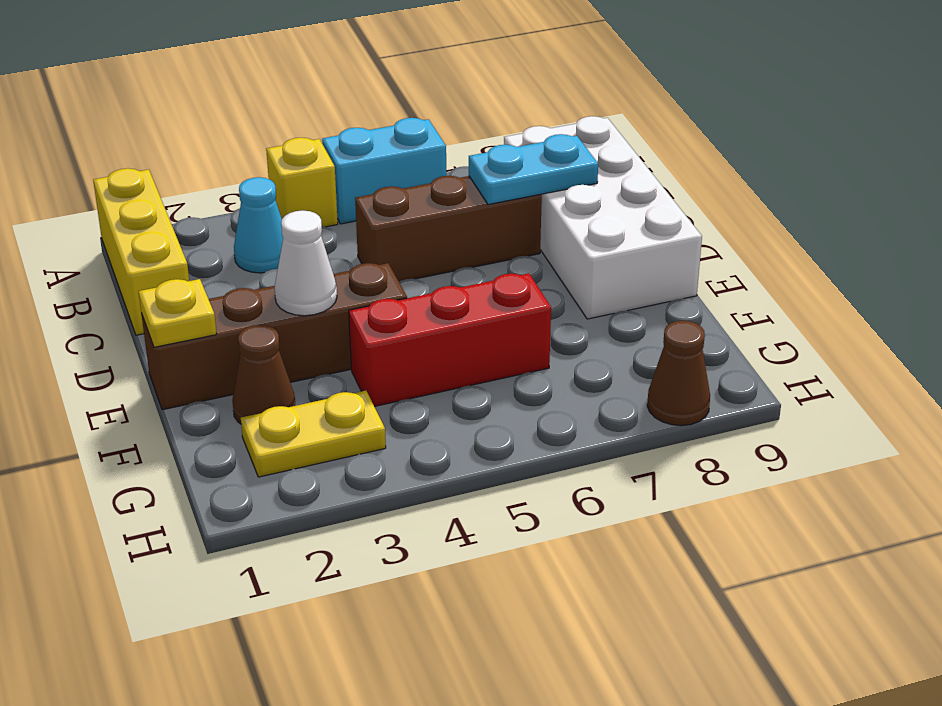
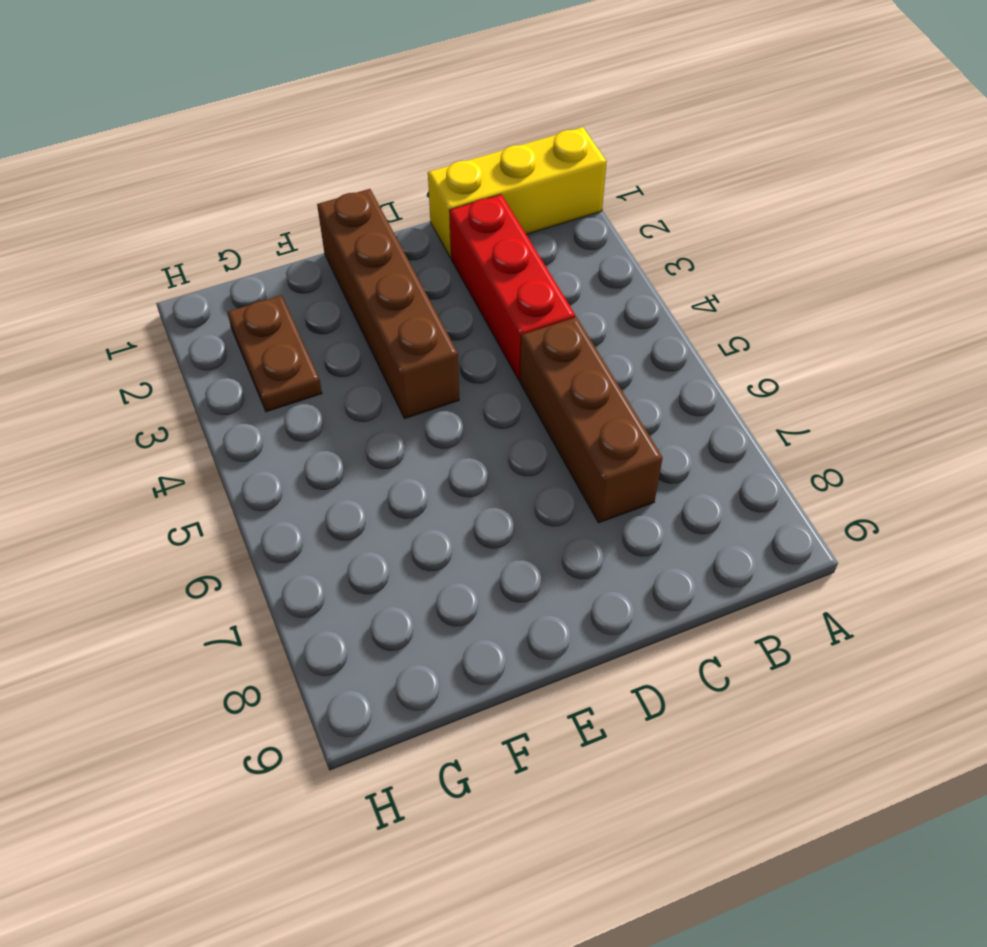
red brick C2:C4 level 1 -> red brick F4:F6 level 1
brown plate G2:G3 level 1 -> yellow plate G2:G3 level 1
none -> yellow brick A4 level 1
none -> cyan brick A5:A6 level 1
none -> cyan cone B3 level 1

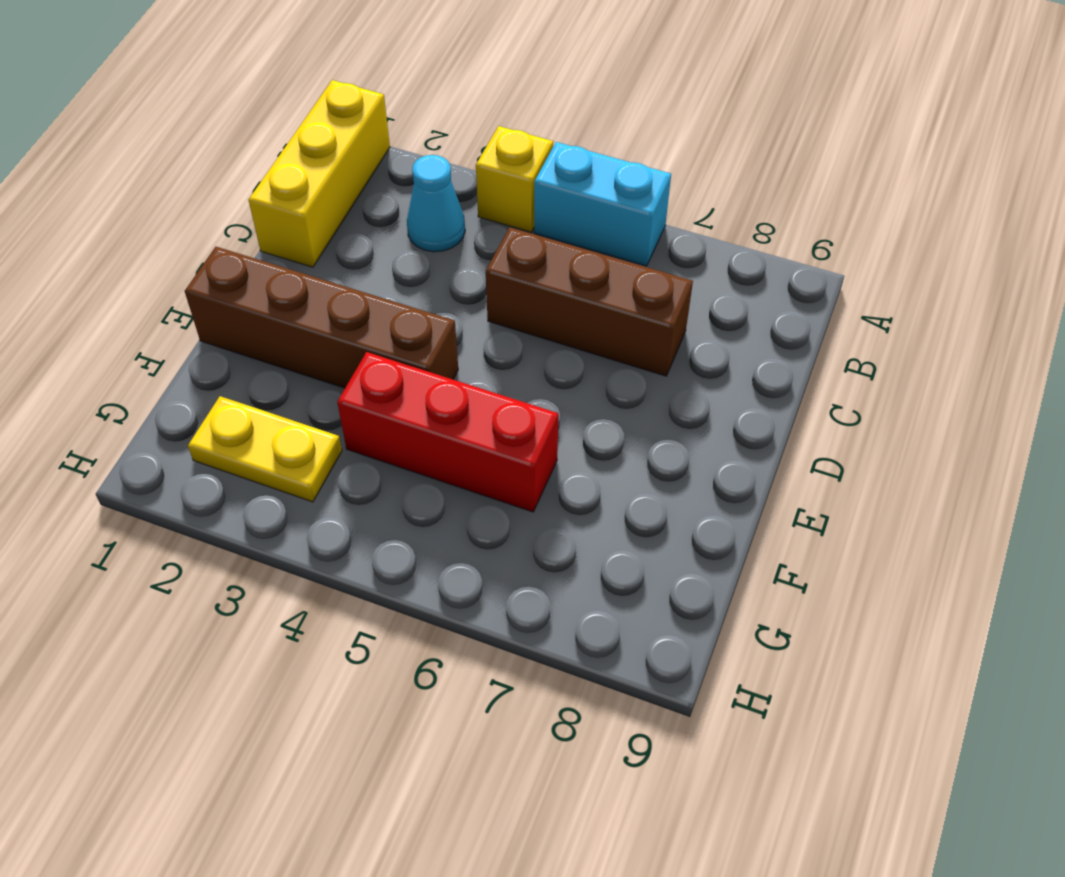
none -> white brick B8:E9 level 1
none -> brown cone F2 level 1
none -> brown cone H8 level 1

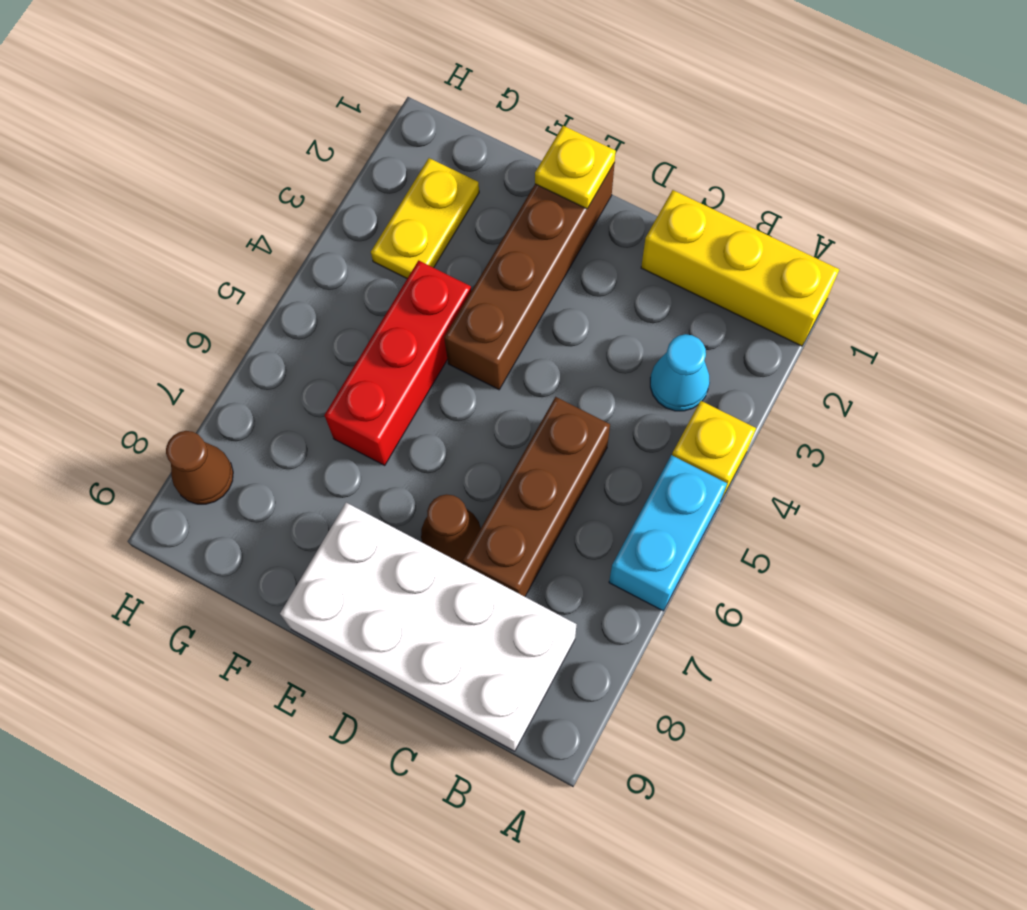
brown cone D7 level 1 -> brown cone F2 level 1
none -> cyan plate C7:C8 level 2
none -> white cone E3 level 2

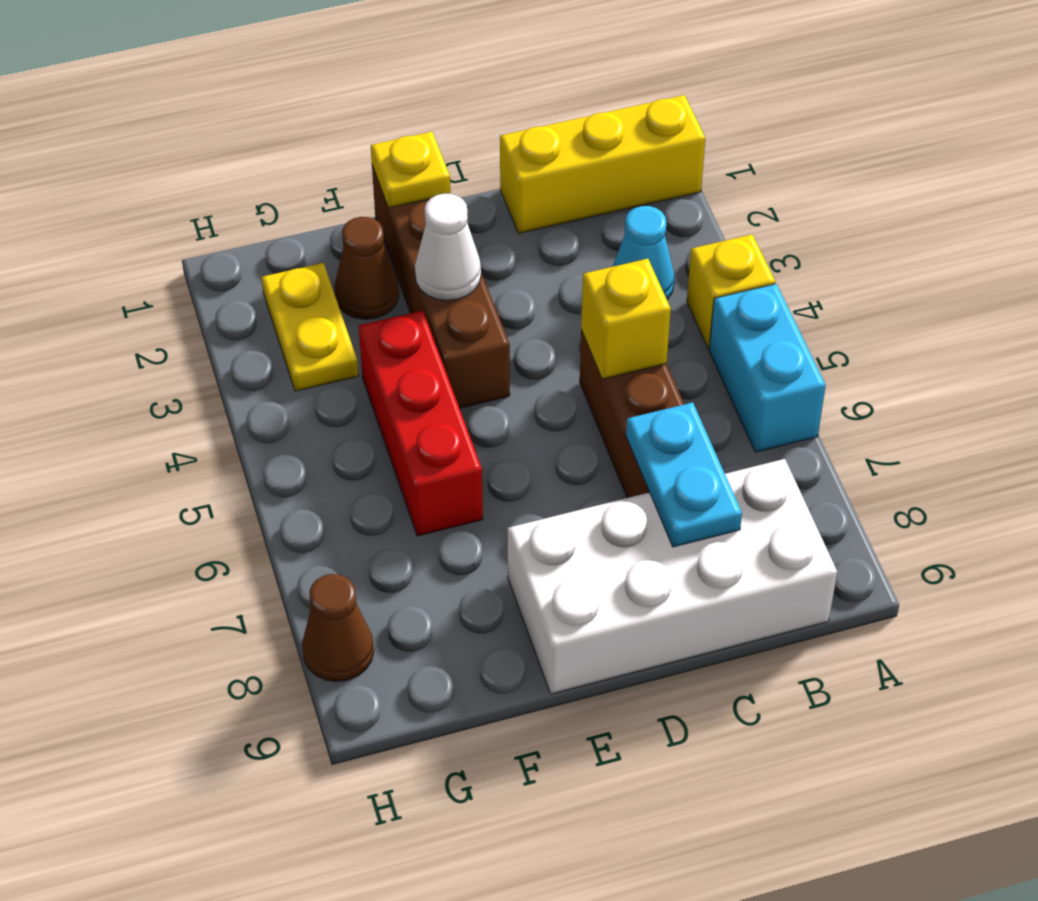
yellow brick C5 level 2 -> none

